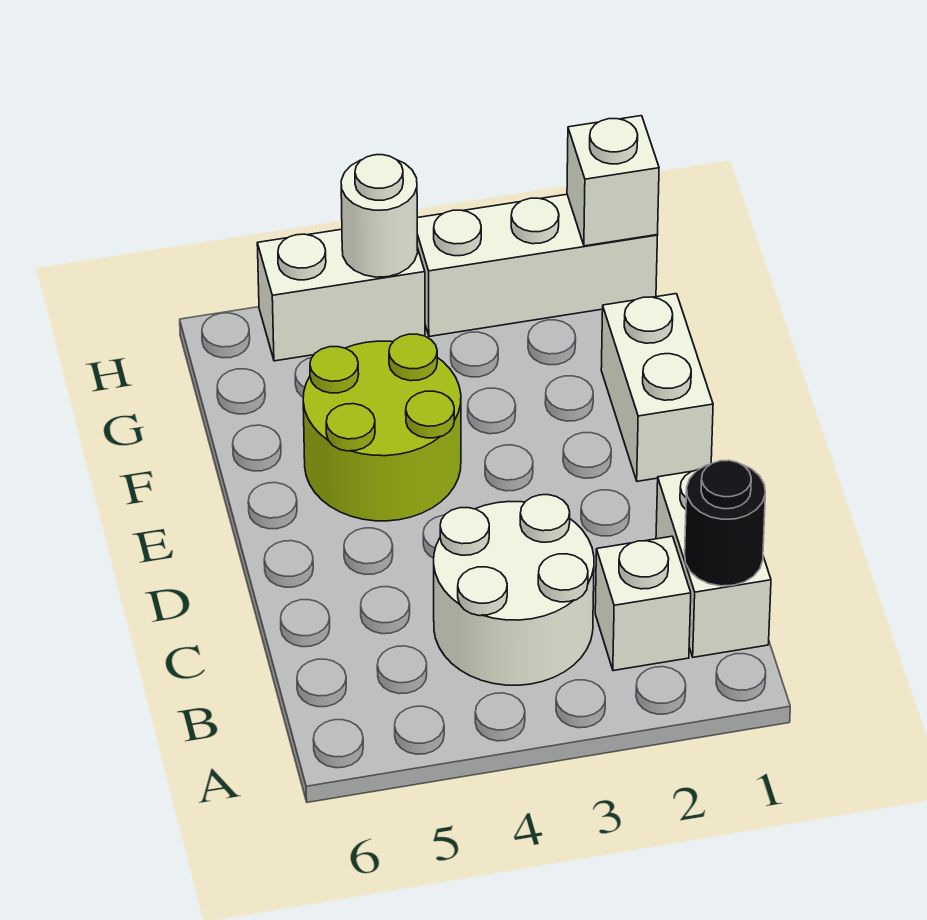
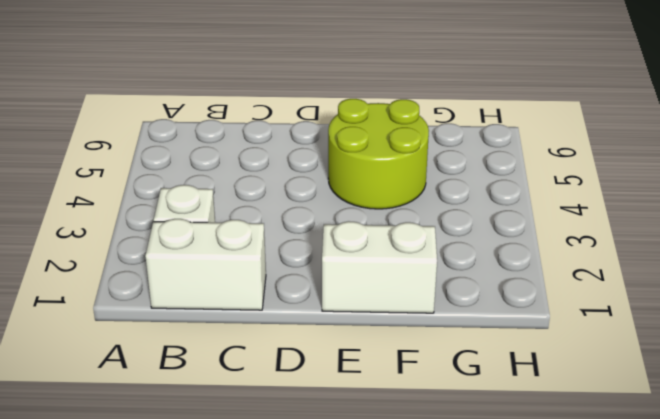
none -> white round brick B3:C4 level 1
none -> white brick H1:H3 level 1

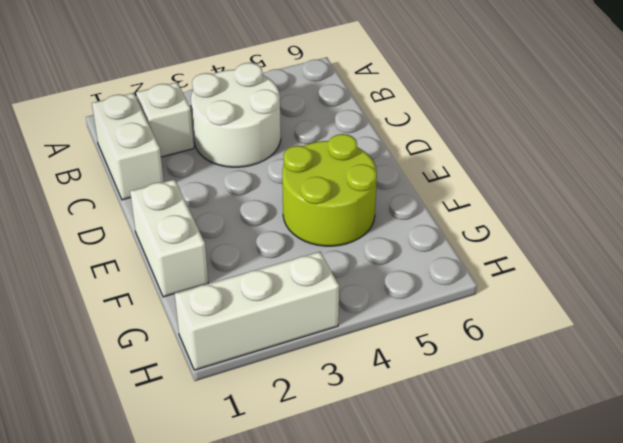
none -> white brick H4:H5 level 1
none -> black round brick B1 level 2

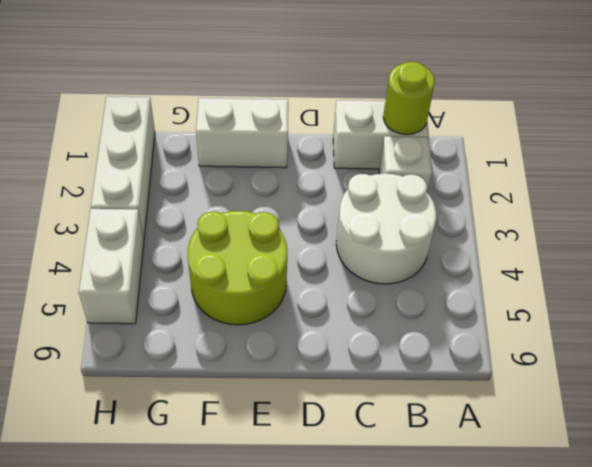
lime round brick B1 level 2 -> black round brick B1 level 2
none -> white brick H1 level 2
none -> white round brick H4 level 2

